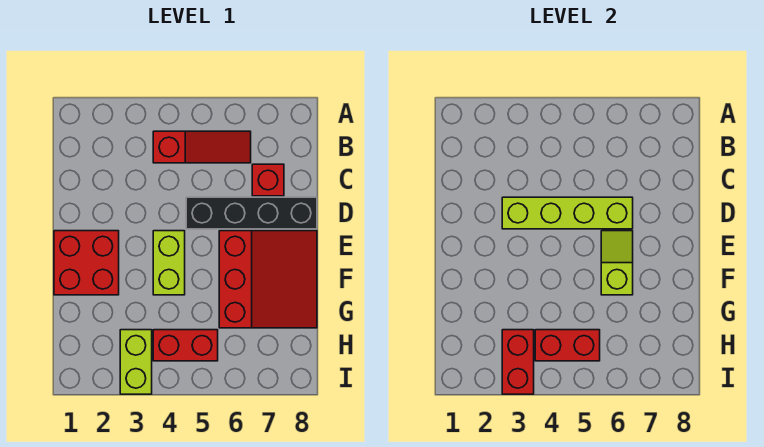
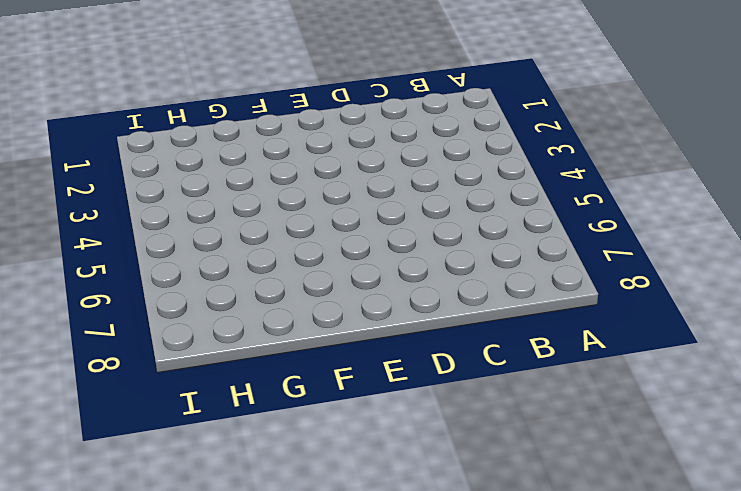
none -> red slope B4:B6 level 1 top 4
none -> red brick C7 level 1
none -> black brick D5:D8 level 1

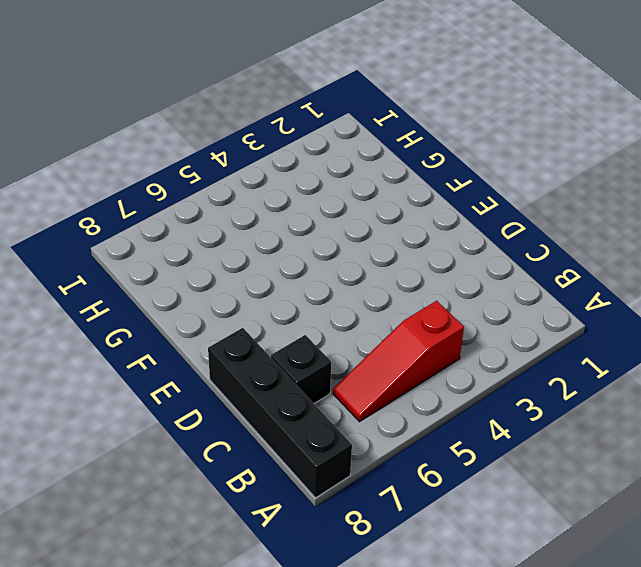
black brick A8:D8 level 1 -> black brick D5:D8 level 1
black brick C7 level 1 -> red brick C7 level 1
none -> red brick E1:F2 level 1
none -> lime brick E4:F4 level 1
none -> red slope E6:G8 level 1 top 6

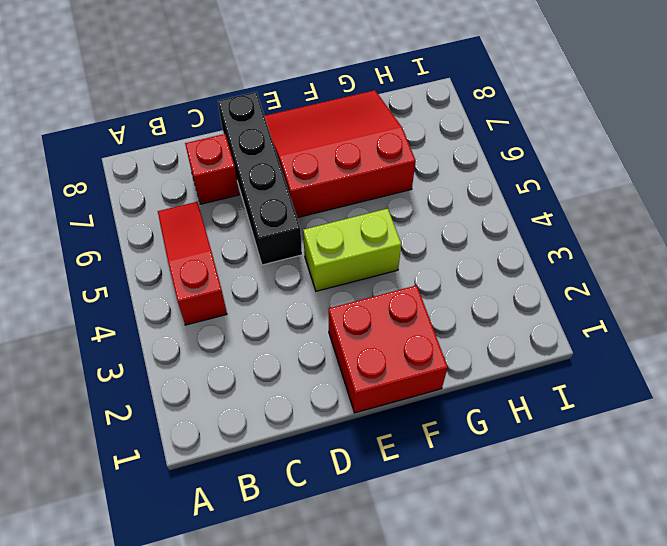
none -> lime brick H3:I3 level 1
none -> red brick H4:H5 level 1
none -> lime brick D3:D6 level 2

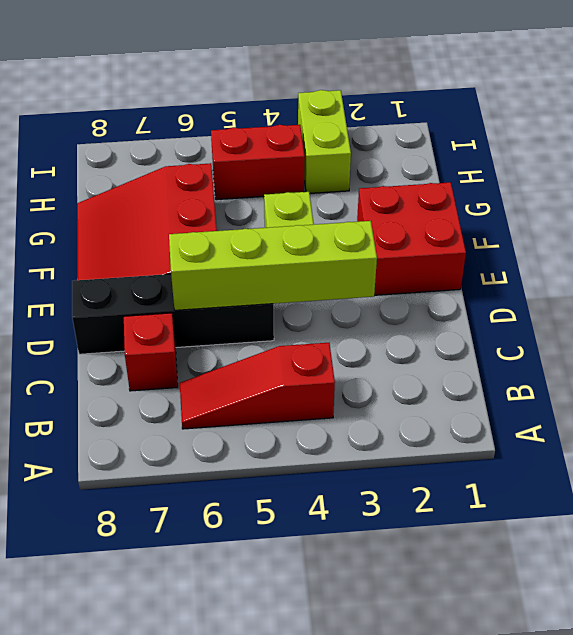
none -> lime slope E6:F6 level 2 top F
none -> red brick H3:I3 level 2
none -> red brick H4:H5 level 2

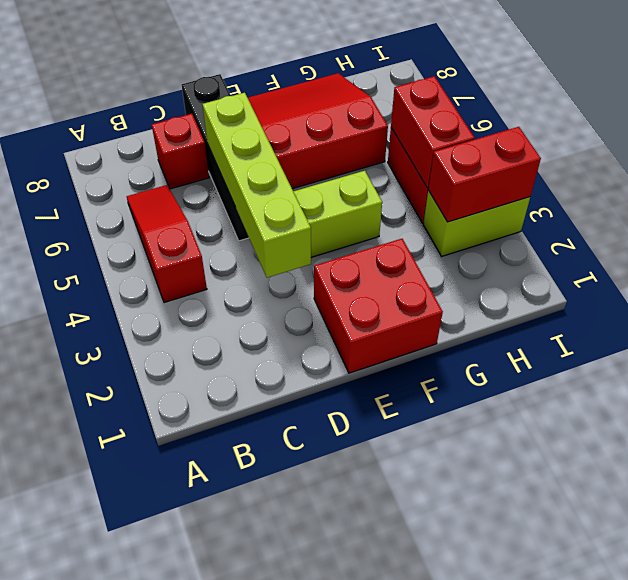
none -> lime slope E6:F6 level 2 top F

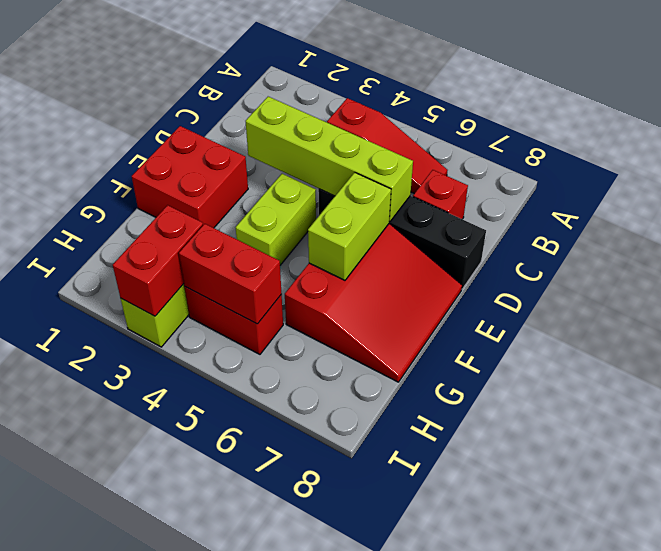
lime brick E6:F6 level 2 -> lime slope E6:F6 level 2 top F

